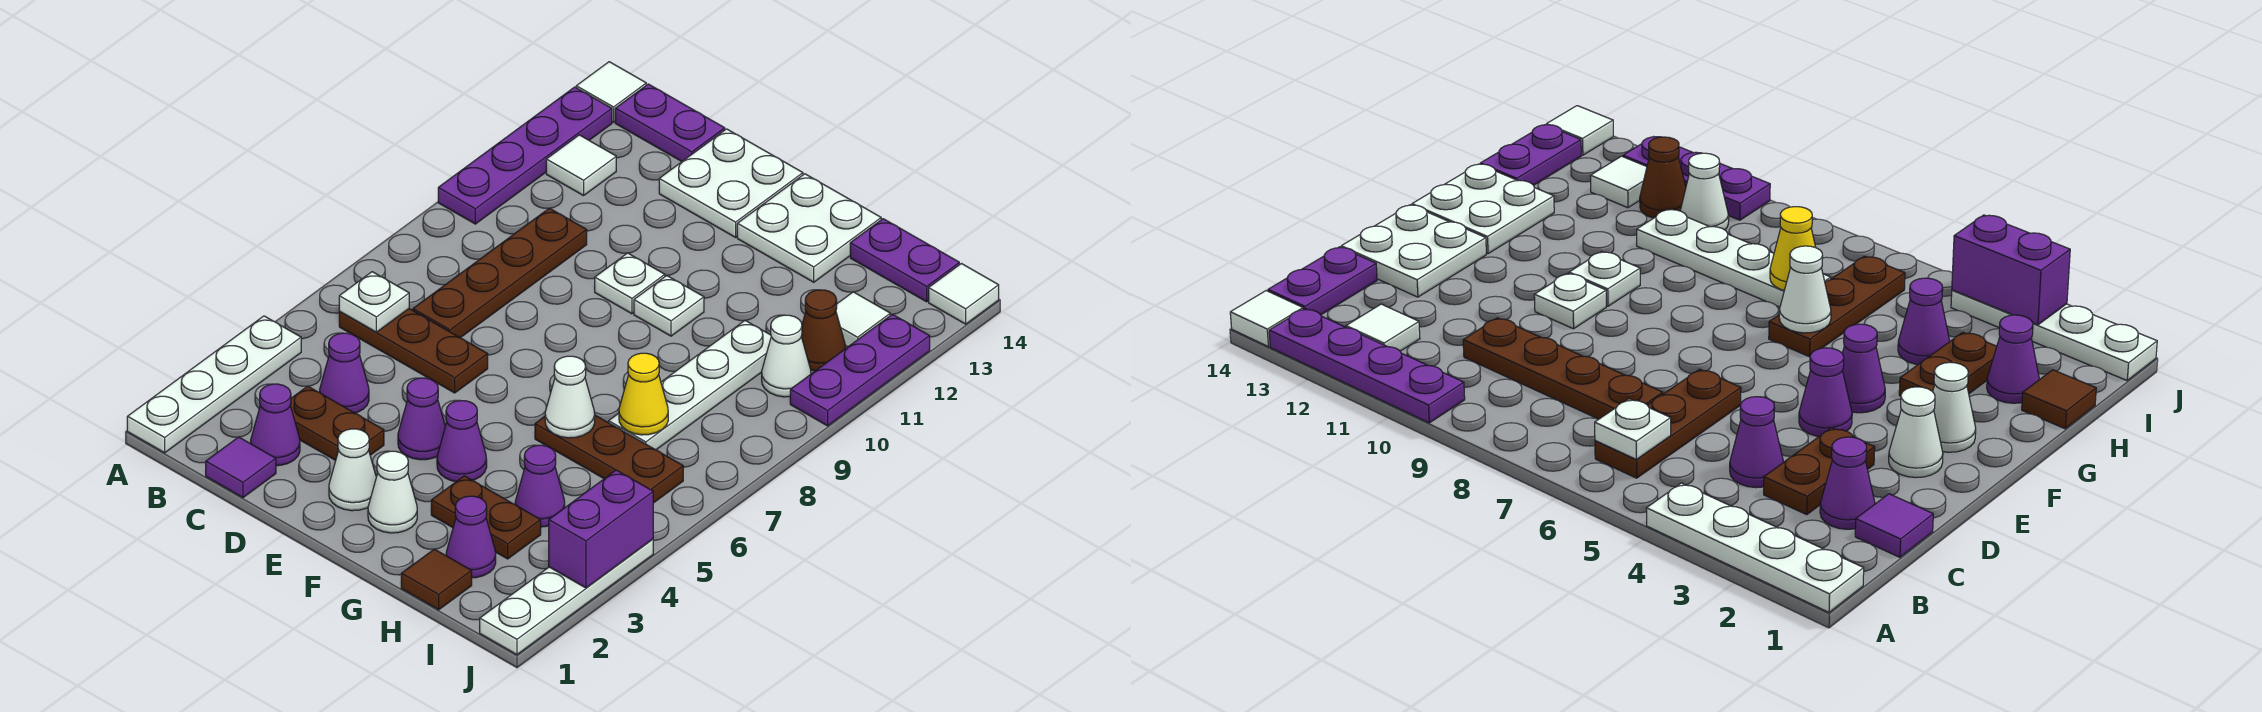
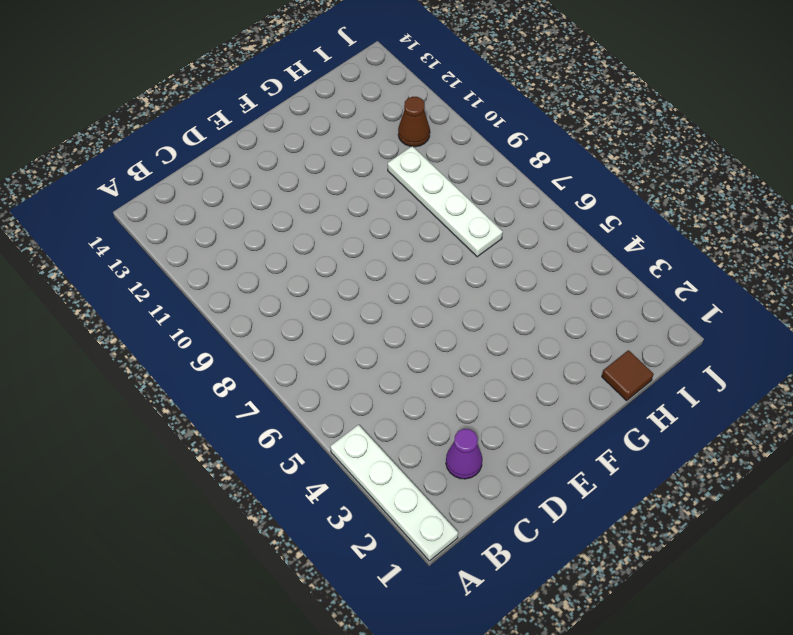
none -> purple plate A10:A13 level 1
none -> white tile A14 level 1
none -> brown plate B6:D6 level 1
none -> white tile B12 level 1

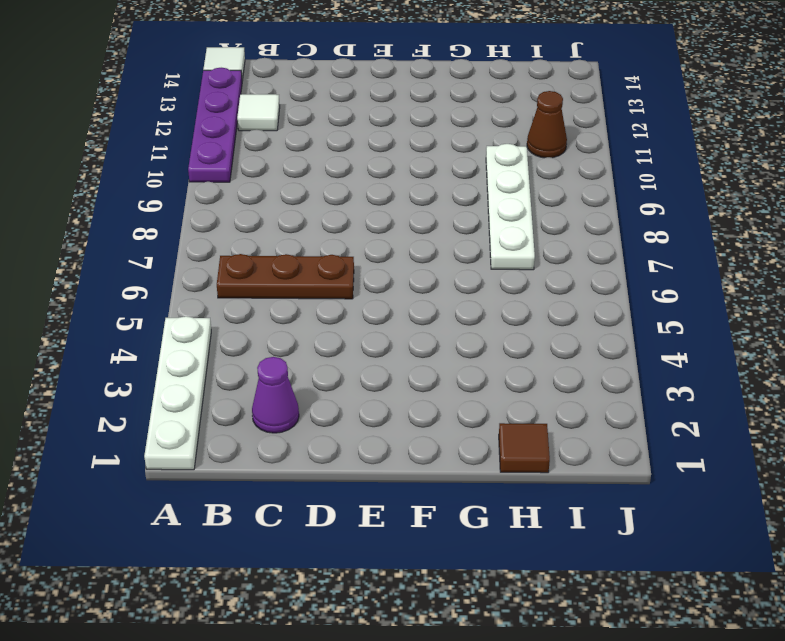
none -> purple plate B14:C14 level 1
none -> purple tile C1 level 1
none -> brown plate C3:D3 level 1
none -> purple cone C4 level 1

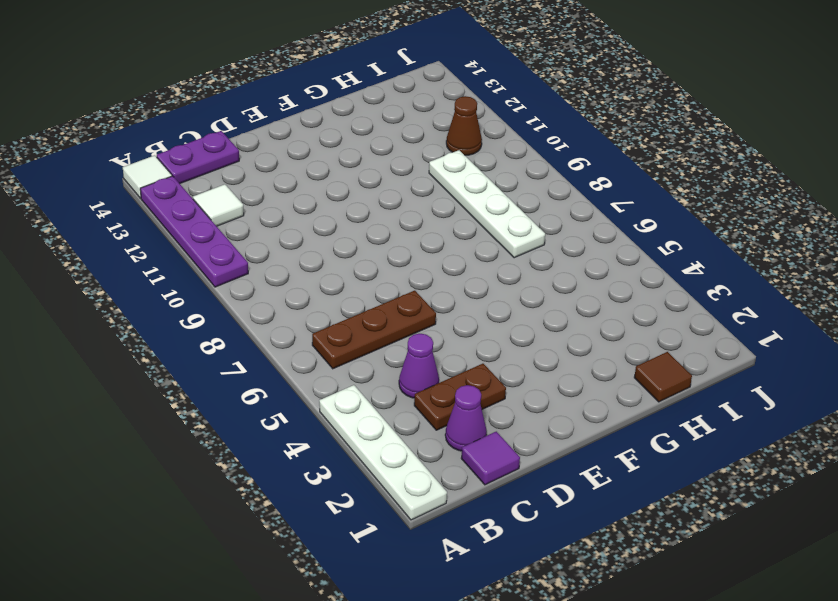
none -> brown plate C7:C10 level 1
none -> white plate D13:E14 level 1
none -> white cone E2 level 1
none -> purple cone E4 level 1

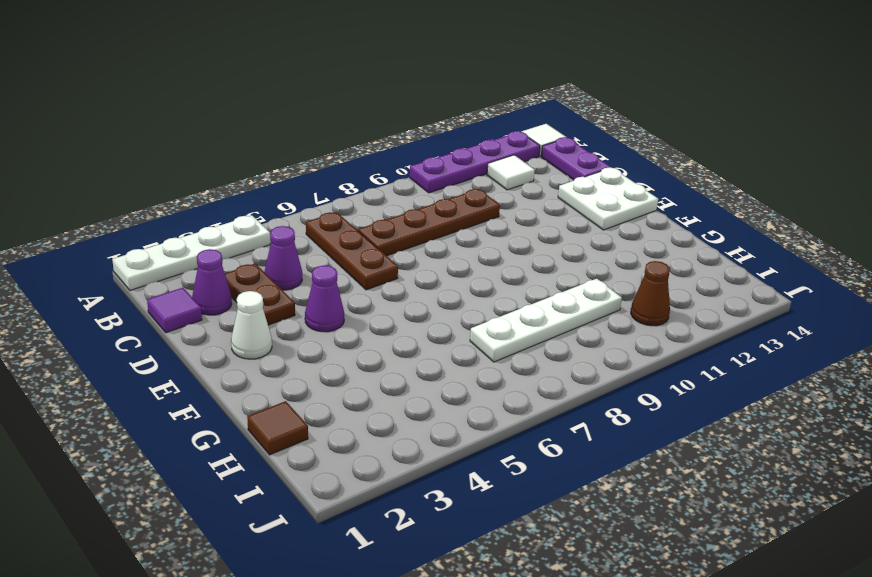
none -> white plate E10 level 1
none -> white cone F2 level 1
none -> purple cone F4 level 1
none -> white plate F10 level 1

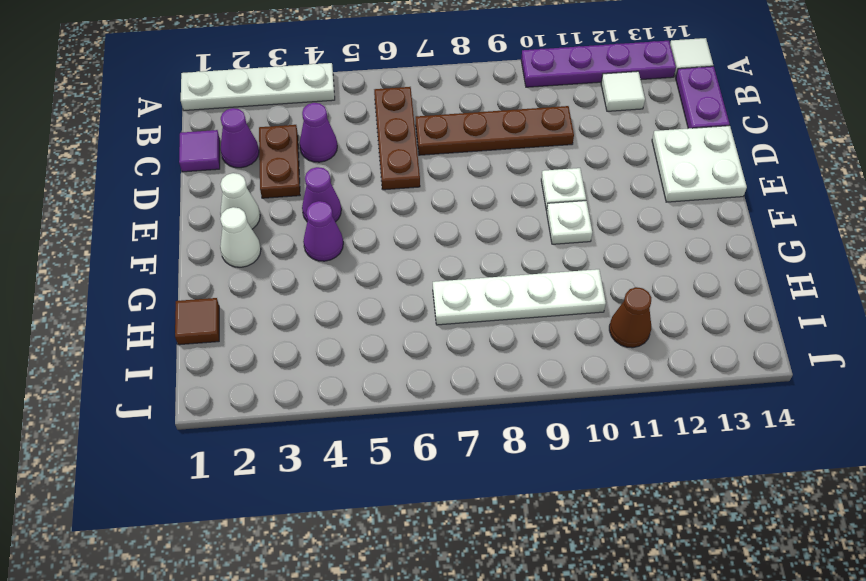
none -> white plate F13:G14 level 1
none -> brown plate G3:H3 level 1
none -> brown plate G6:I6 level 1
none -> purple cone H2 level 1

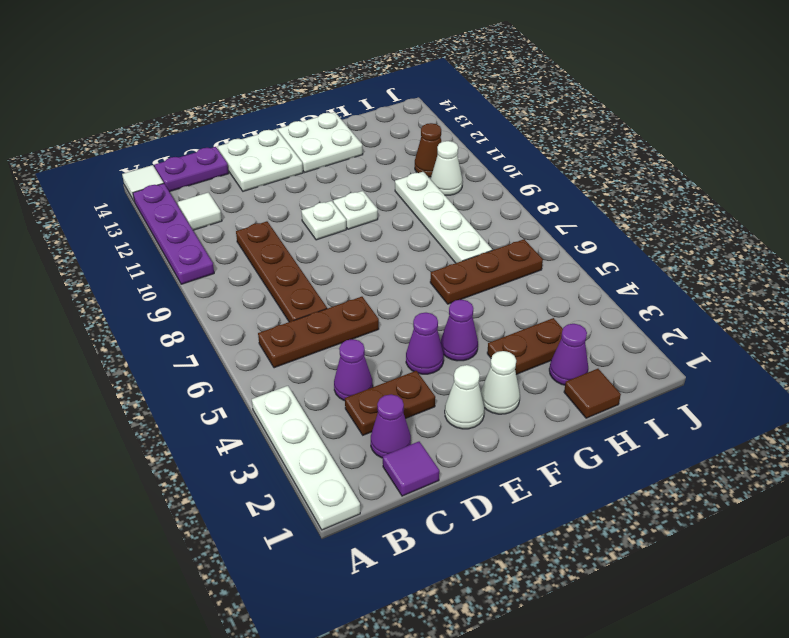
none -> purple cone H4 level 1
none -> purple plate H14:I14 level 1
none -> white tile I12 level 1
none -> white plate J1:J4 level 1

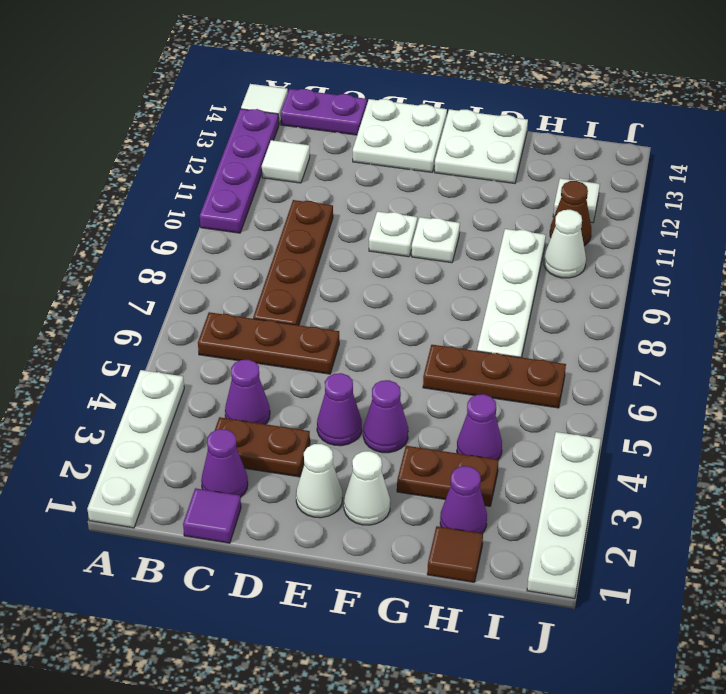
none -> purple plate H14:I14 level 1
none -> purple plate J10:J12 level 1
none -> white tile J14 level 1
none -> white plate B6 level 2

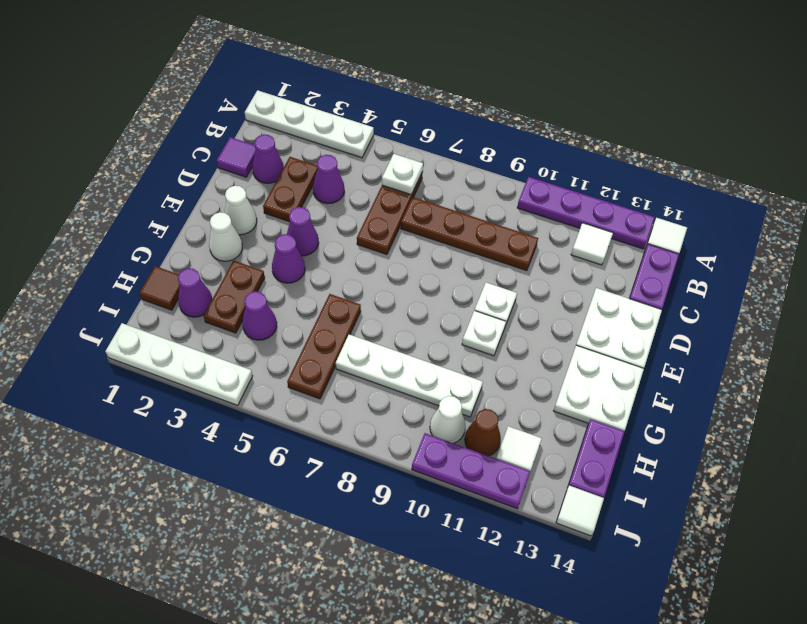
none -> white cone G6 level 2
none -> yellow cone H7 level 2
none -> purple brick J3:J4 level 2

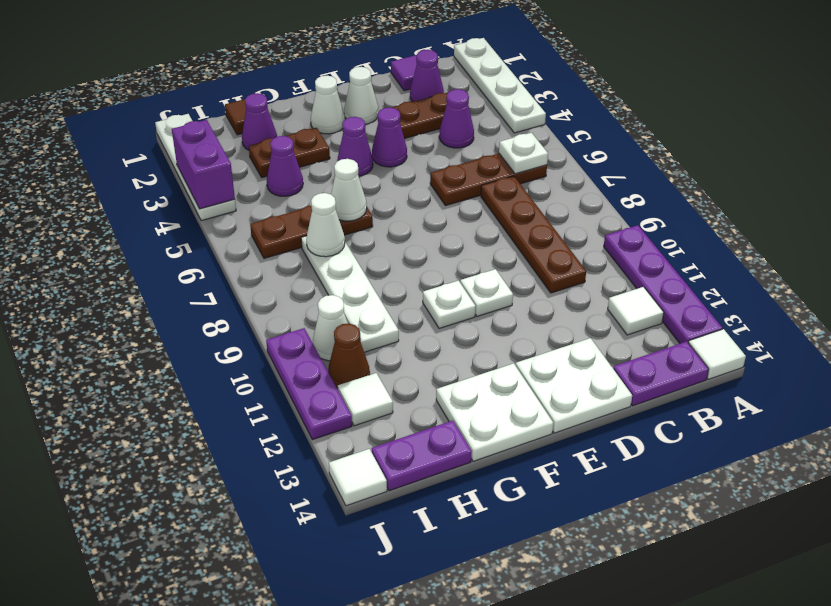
white cone H7 level 2 -> yellow cone H7 level 2

